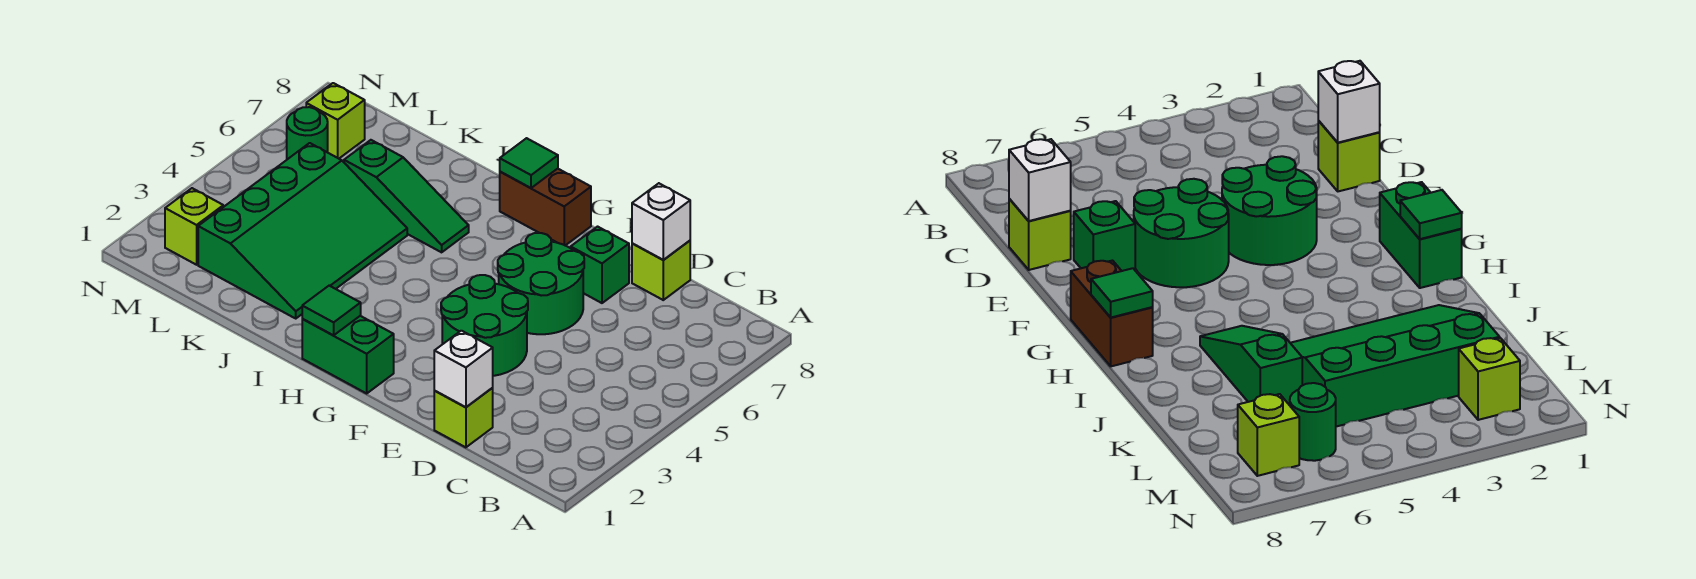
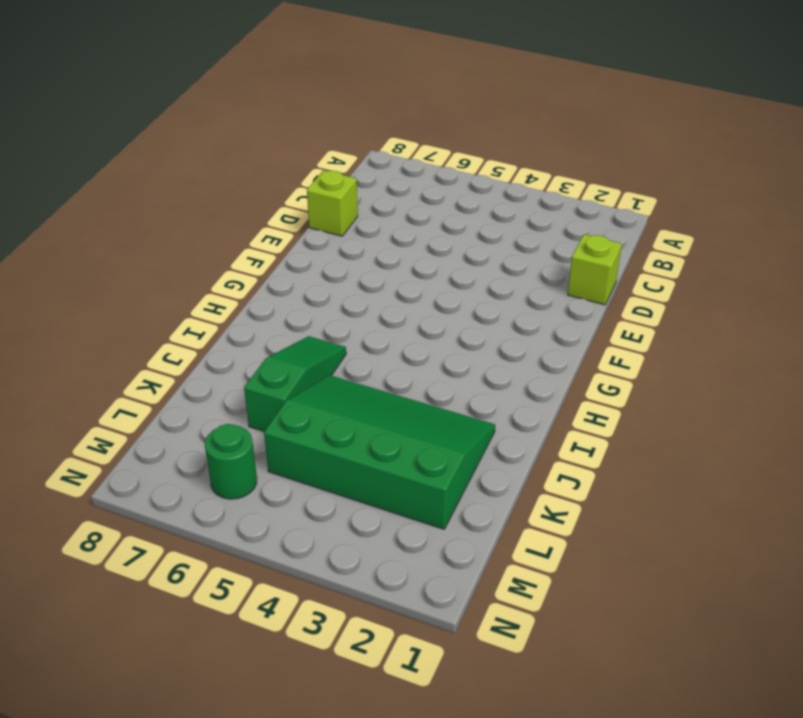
none -> green round brick E3:F4 level 1
none -> green round brick E5:F6 level 1
none -> green brick E7 level 1

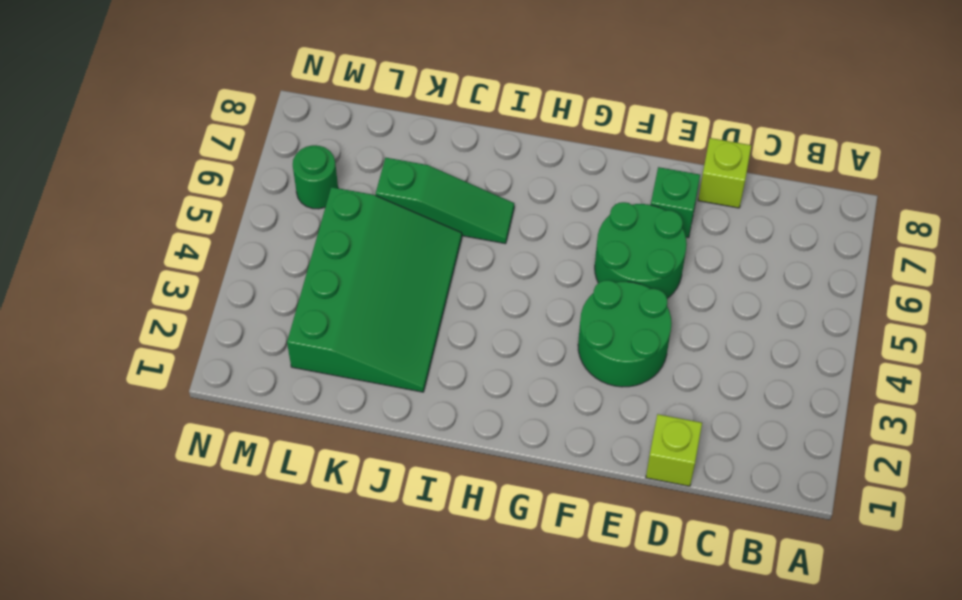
none -> green brick G1:H1 level 1
none -> brown brick G8:H8 level 1
none -> lime brick M2 level 1

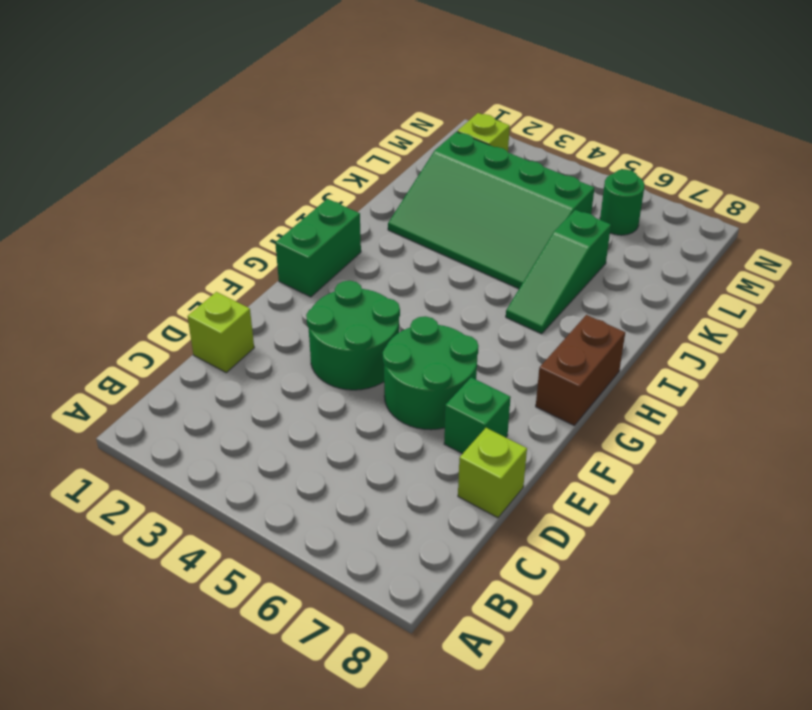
none -> lime brick M7 level 1
none -> white brick D1 level 2
none -> white brick D8 level 2

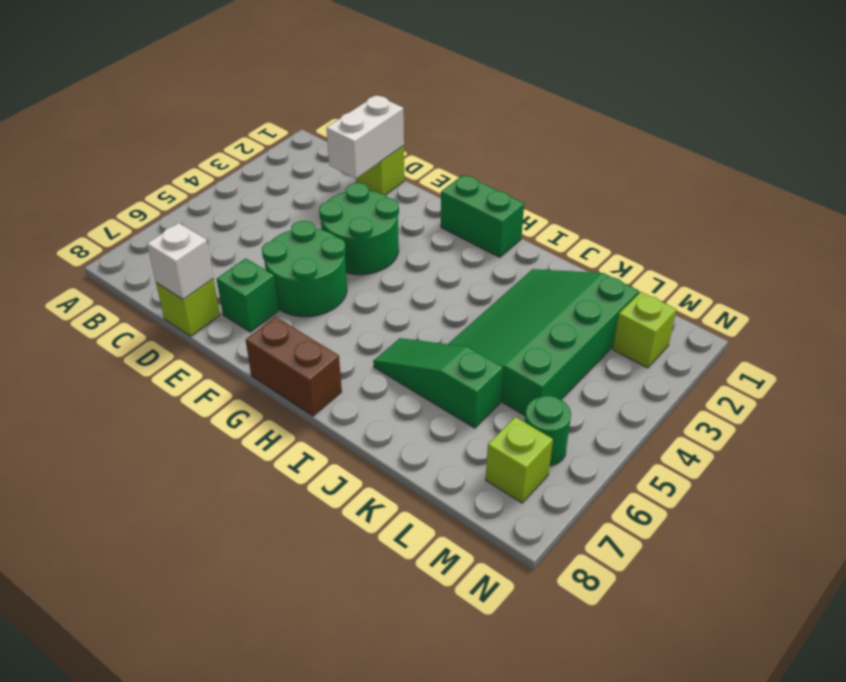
white brick D1:D2 level 2 -> white brick D1 level 2
none -> green tile H1 level 2
none -> green tile H8 level 2

